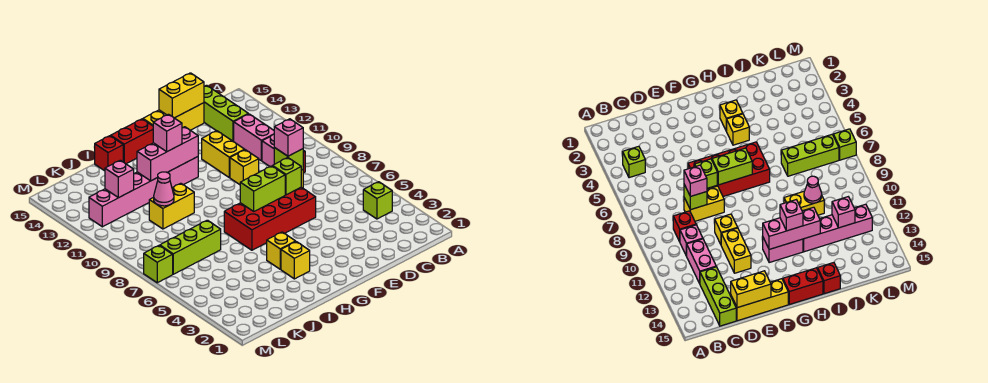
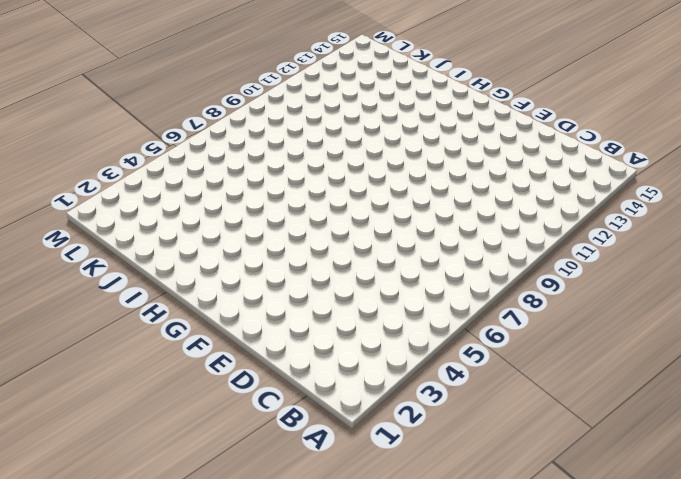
none -> lime brick B4 level 1
none -> red brick C9 level 1
none -> pink brick C10 level 1

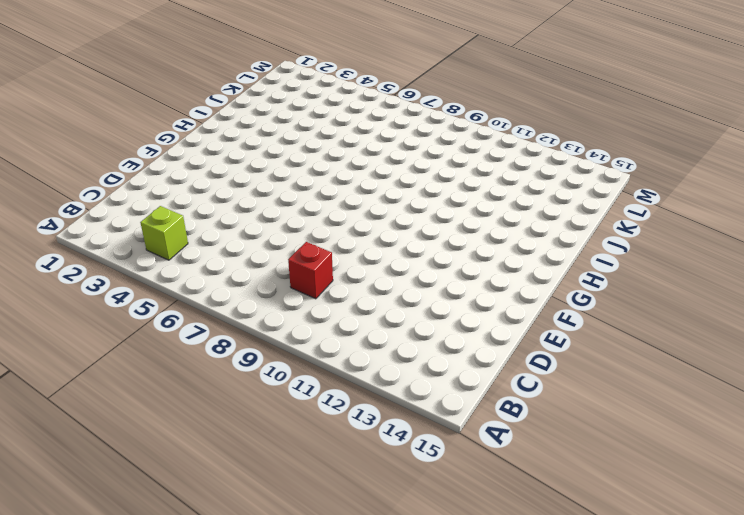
none -> pink brick C10 level 1
none -> pink brick C11:C12 level 1
none -> lime brick C13:C15 level 1

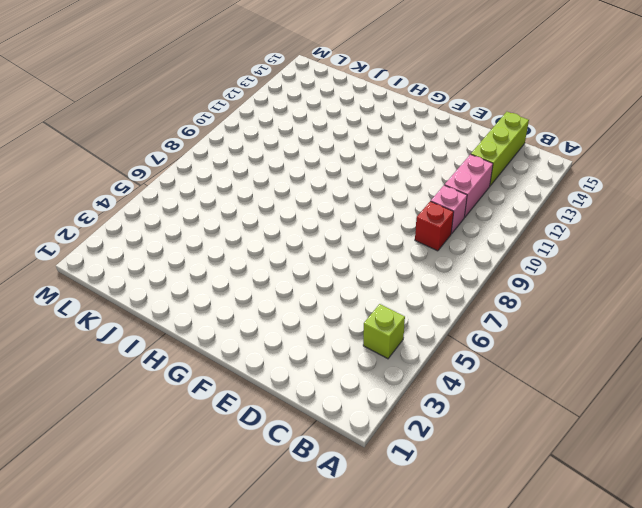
none -> yellow brick D8:E8 level 1
none -> yellow brick D15:F15 level 1
none -> red brick E6:H7 level 1

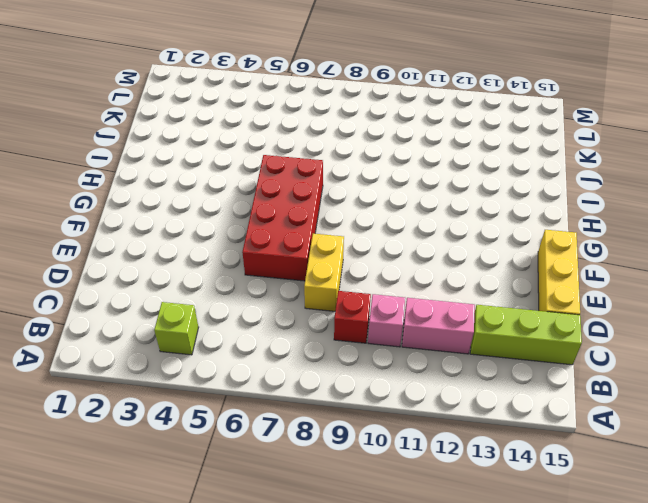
none -> yellow brick E10 level 1
none -> yellow brick E11:E12 level 1
none -> pink brick G12:H12 level 1

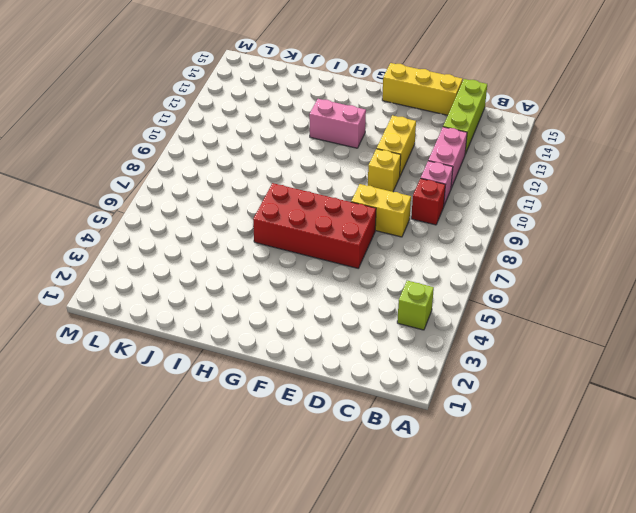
none -> red brick G15:H15 level 1
none -> yellow brick H3 level 1
none -> yellow brick H4 level 1

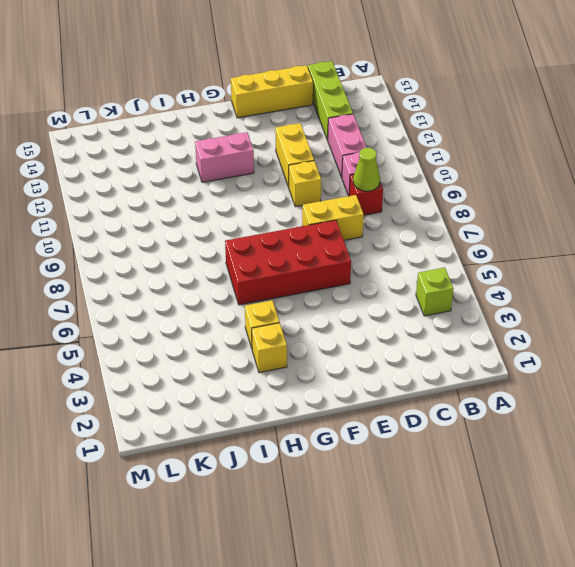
lime cone C9 level 2 -> none
none -> red brick G15:H15 level 1
none -> yellow brick I10:J10 level 1
none -> pink brick I12:L12 level 1

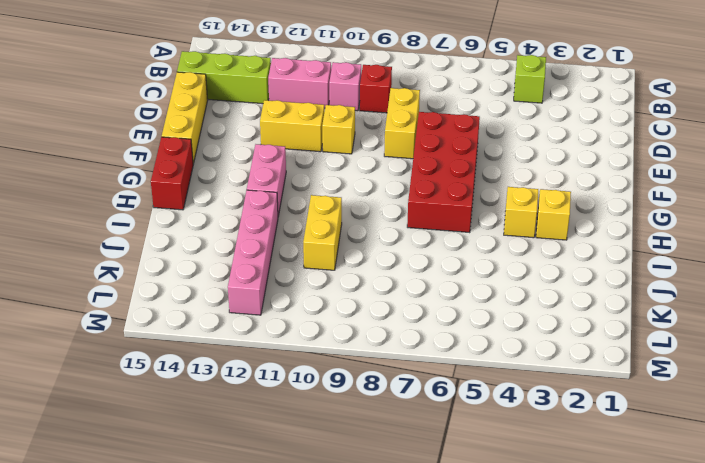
none -> red brick I15 level 1
none -> lime brick J7:L7 level 1
none -> lime brick M7 level 1

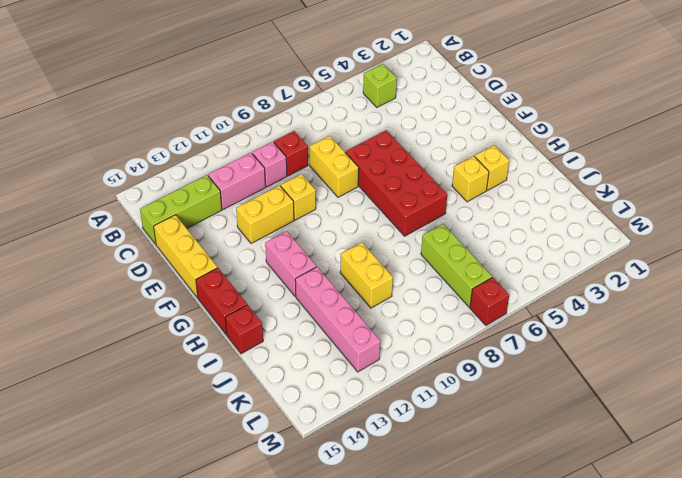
red brick M7 level 1 -> lime brick M7 level 1
none -> lime brick D8 level 2
none -> yellow brick D15:E15 level 2
none -> lime brick E7 level 2

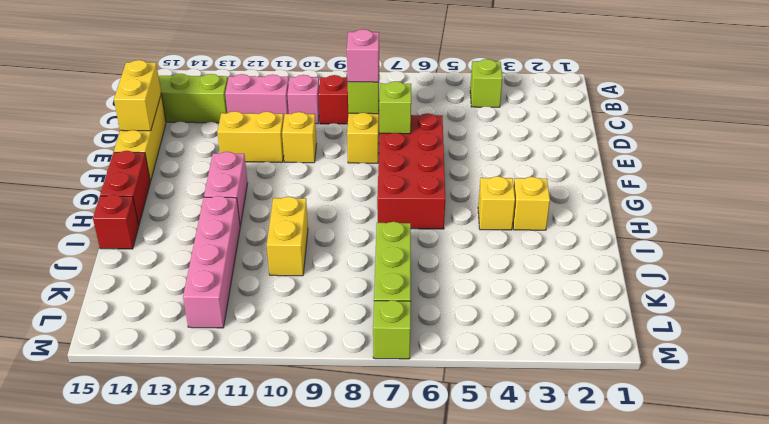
none -> lime brick F7:G7 level 2
none -> pink brick G12:I12 level 2
none -> pink cone J10 level 2

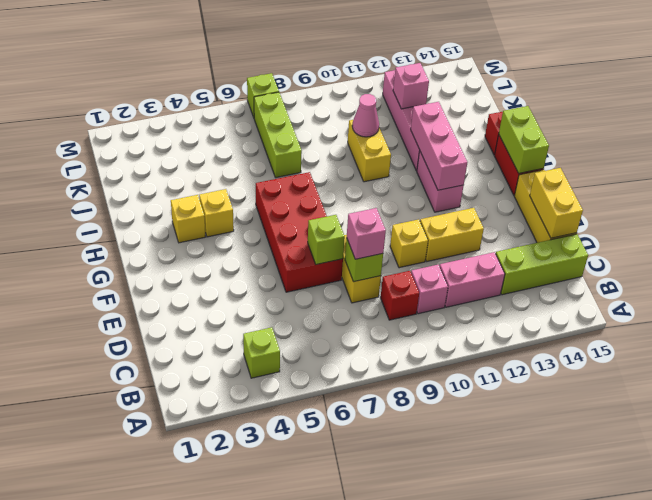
lime brick G15:H15 level 2 -> lime brick F7:G7 level 2
none -> pink brick H12 level 3

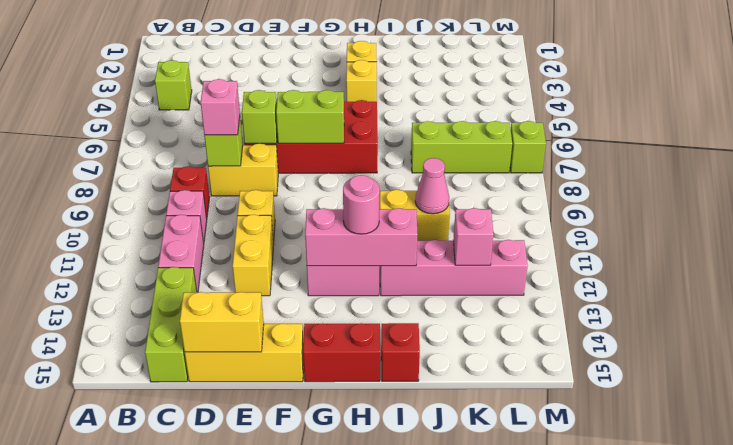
pink round brick H12 level 3 -> pink brick H12 level 3

